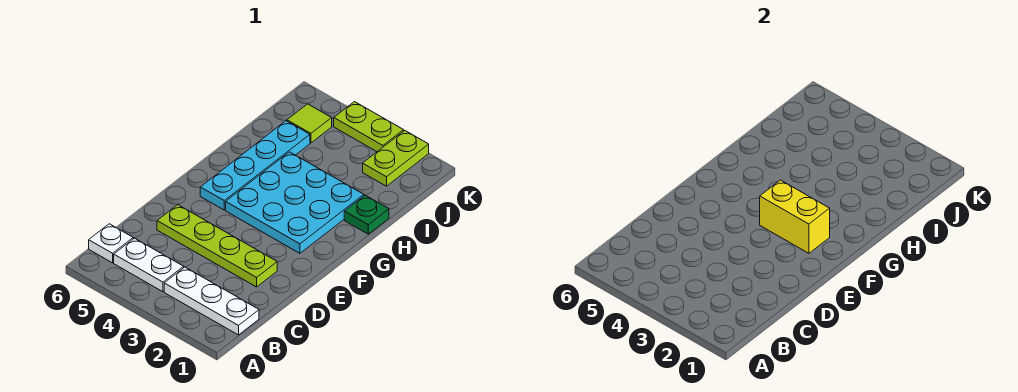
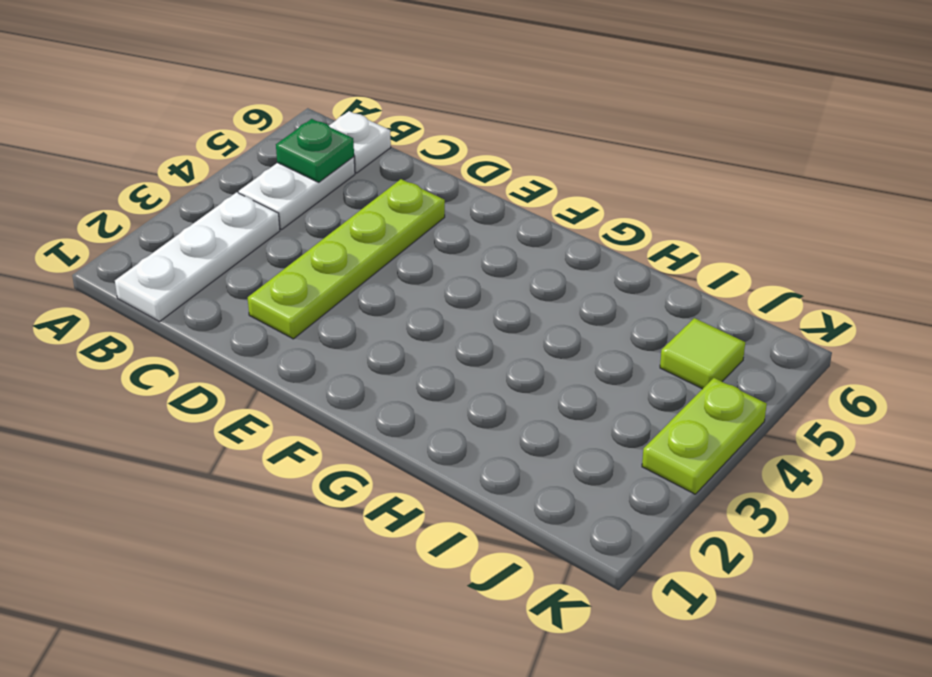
green plate B5 level 2 -> green plate H1 level 1
none -> cyan plate F2:H4 level 1
none -> cyan plate F5:I5 level 1

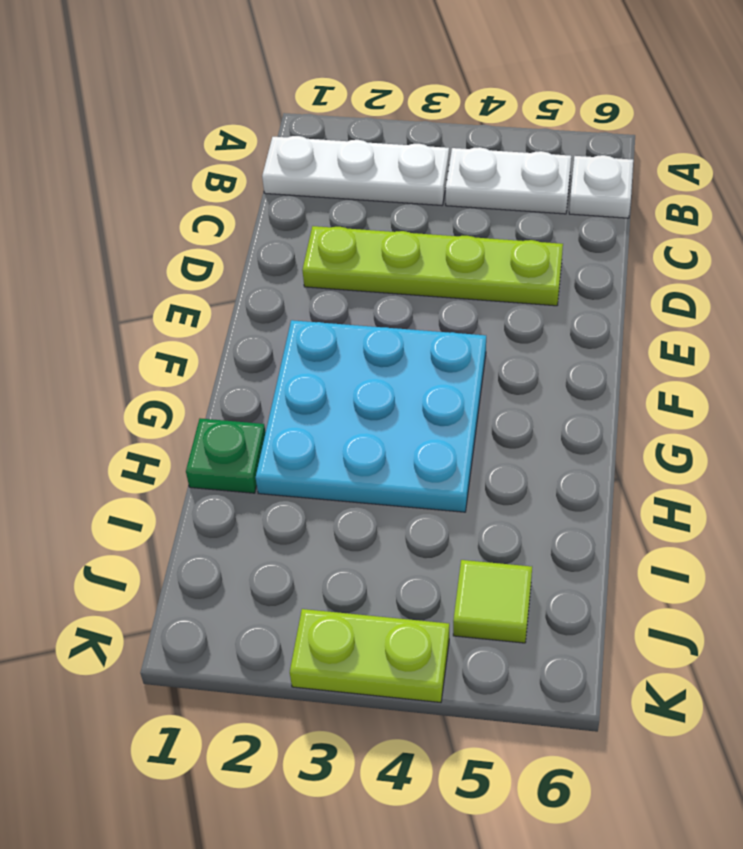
none -> cyan plate F5:I5 level 1
none -> lime plate J2:K2 level 1

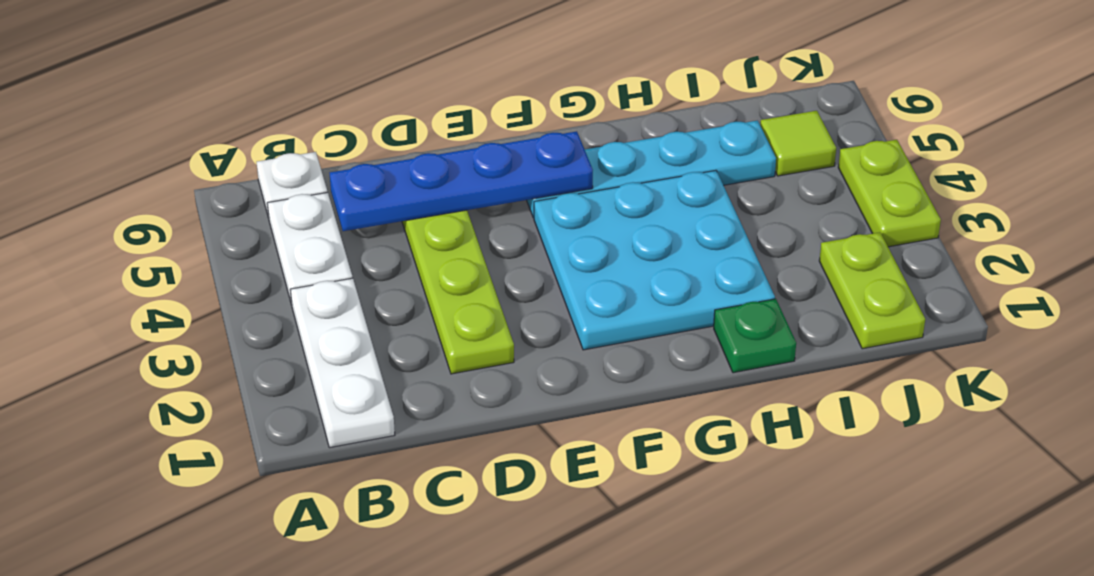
blue plate C5:F5 level 2 -> none
lime plate J1:J2 level 1 -> lime plate J2:K2 level 1
none -> yellow brick F2:F3 level 2

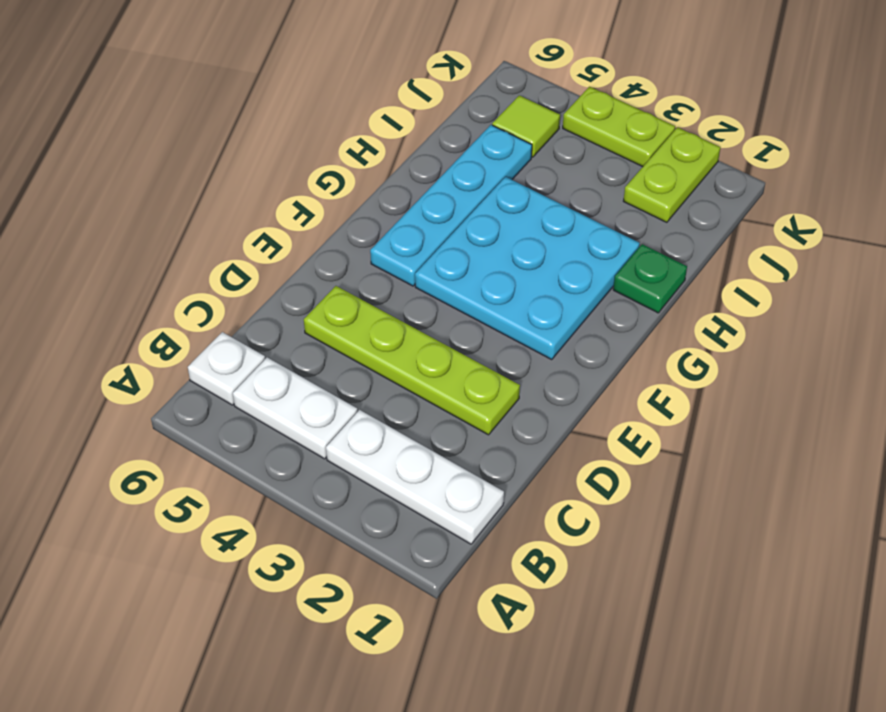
none -> yellow brick F2:F3 level 2

